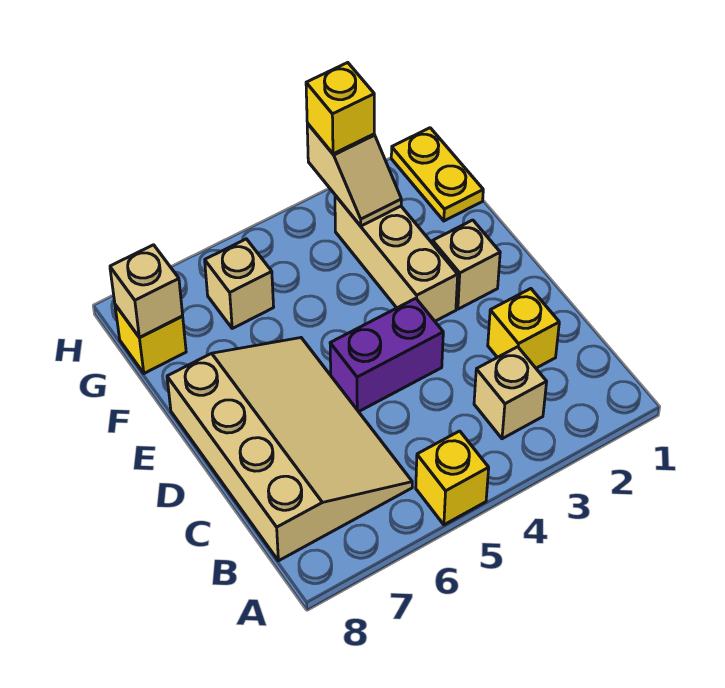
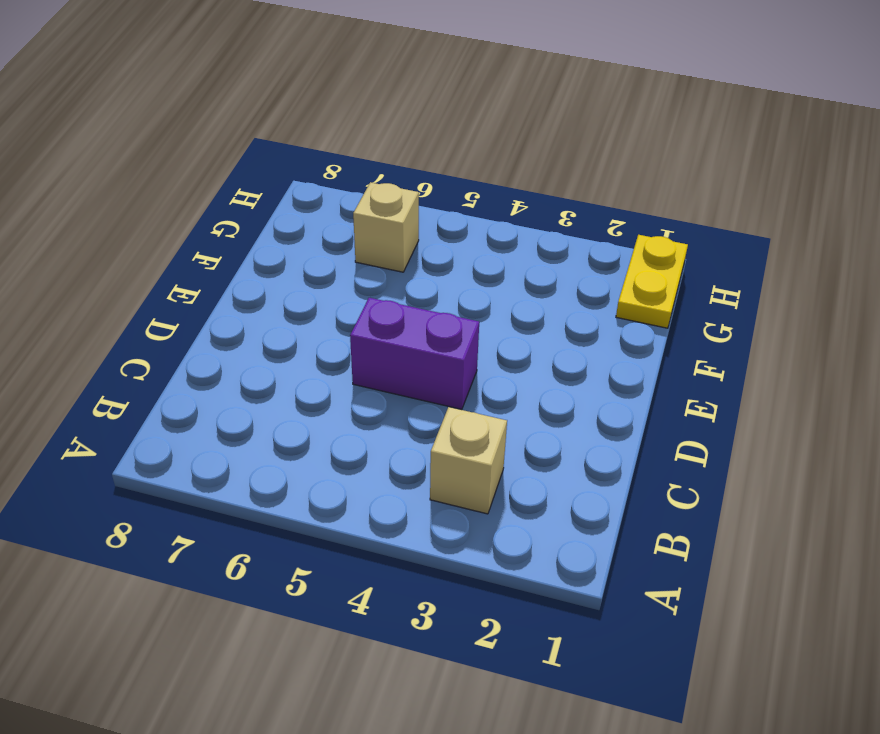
none -> yellow brick A5 level 1
none -> tan slope B6:E8 level 1 top 8
none -> yellow brick C2 level 1

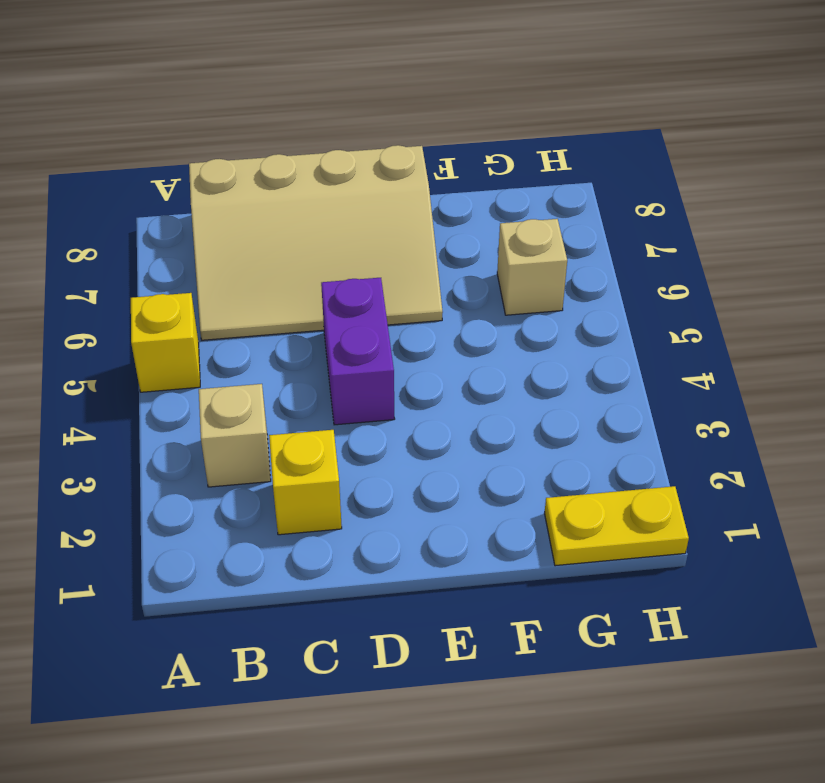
none -> tan brick E2 level 1
none -> tan brick E3:G3 level 1
none -> yellow brick G8 level 1

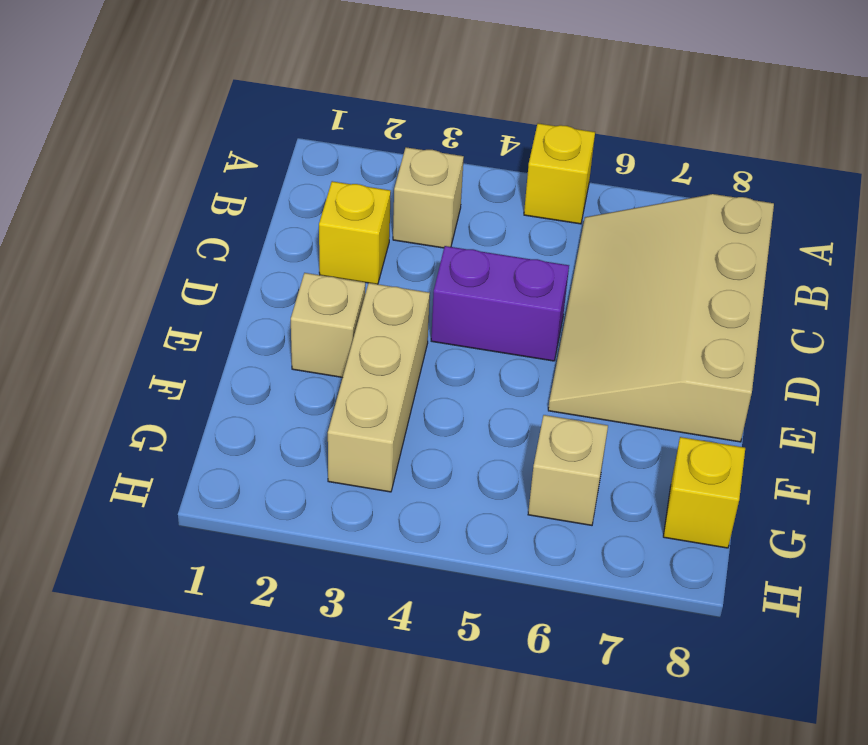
none -> yellow plate G1:H1 level 1
none -> tan slope G3:H3 level 2 top H
none -> tan brick G8 level 2

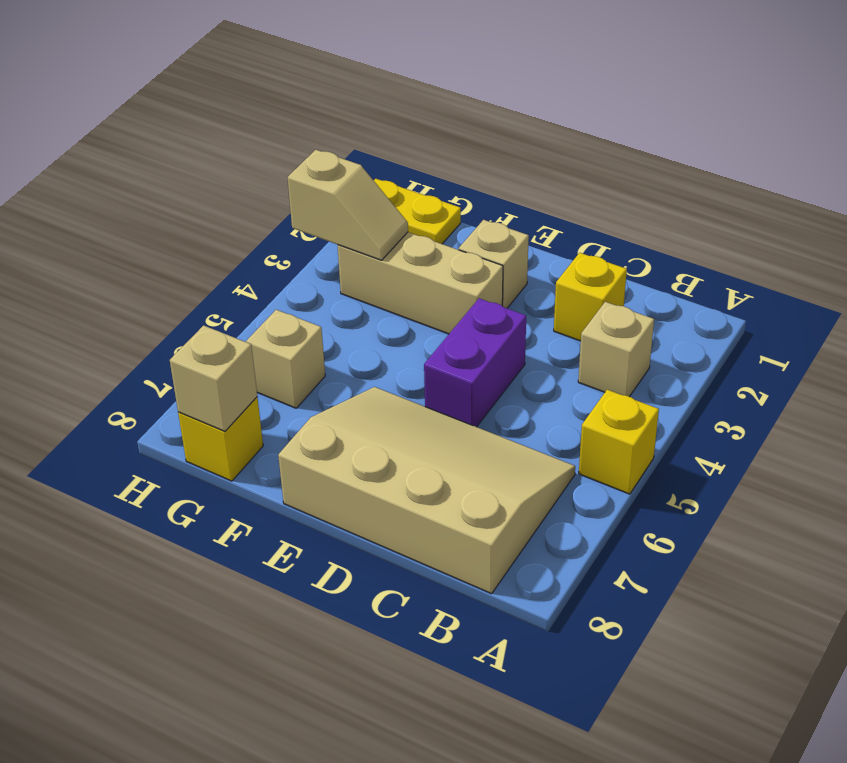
none -> yellow brick H3 level 3

